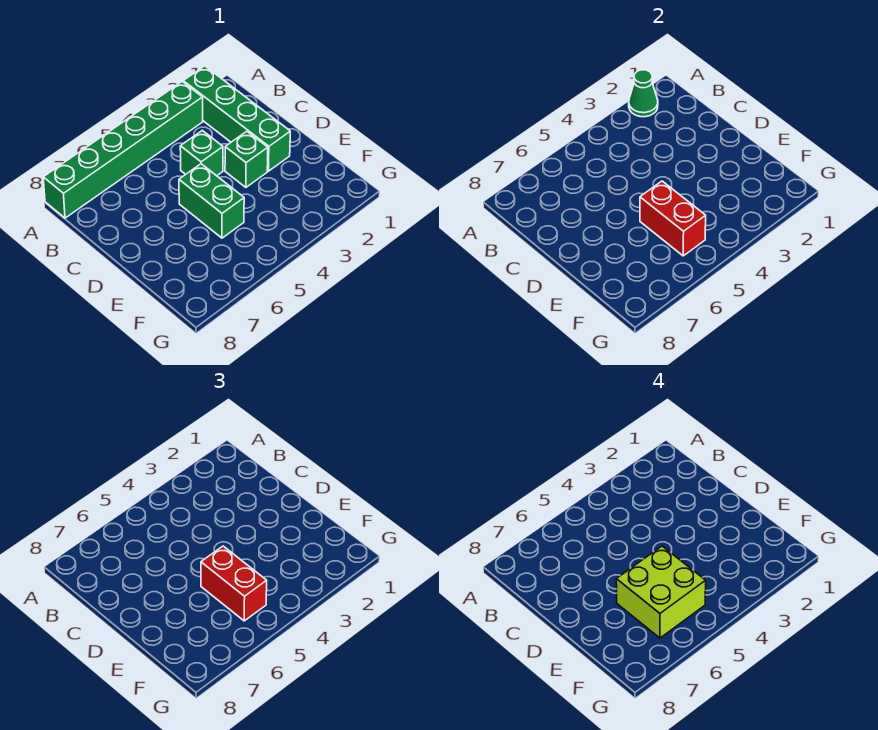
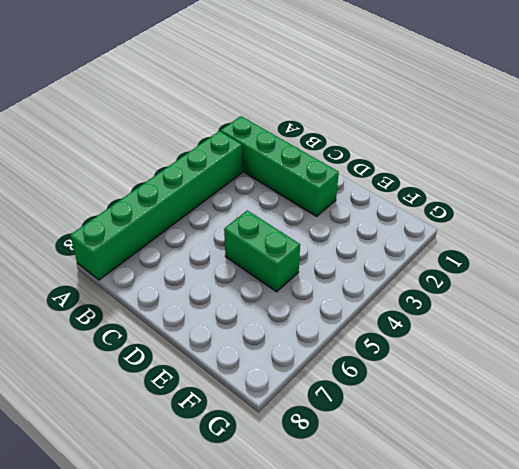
none -> green brick C4 level 1
none -> green brick D3 level 1

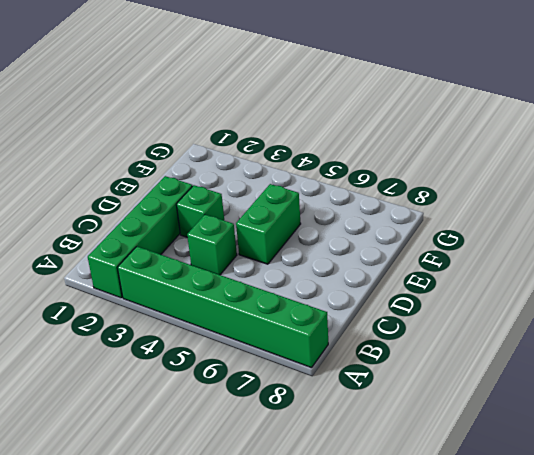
none -> green cone A2 level 2
none -> red brick E5:F5 level 2

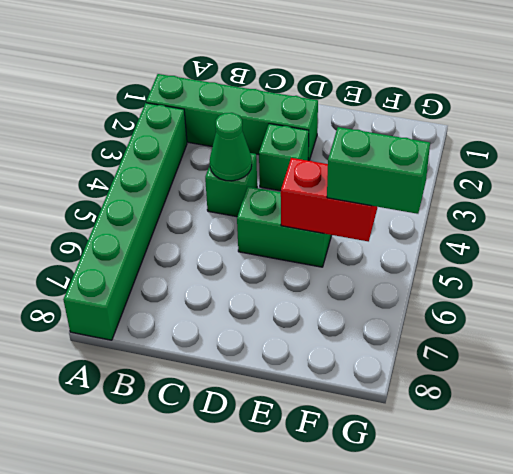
green cone C4 level 2 -> green cone A2 level 2
green brick F5:G5 level 3 -> red brick E5:F5 level 3
none -> lime brick E5:F6 level 4

